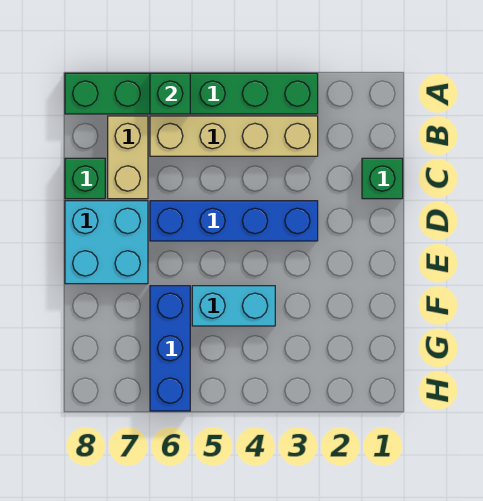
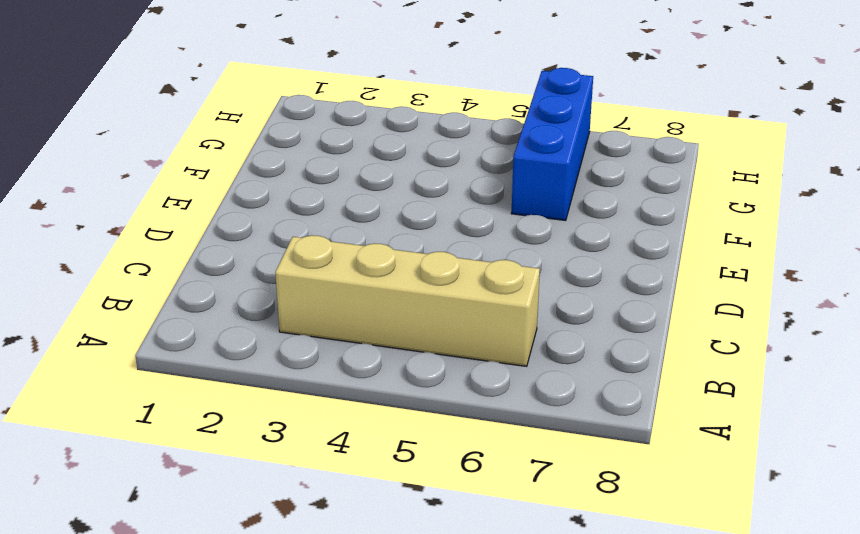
none -> green brick A3:A8 level 1
none -> tan brick B7:C7 level 1

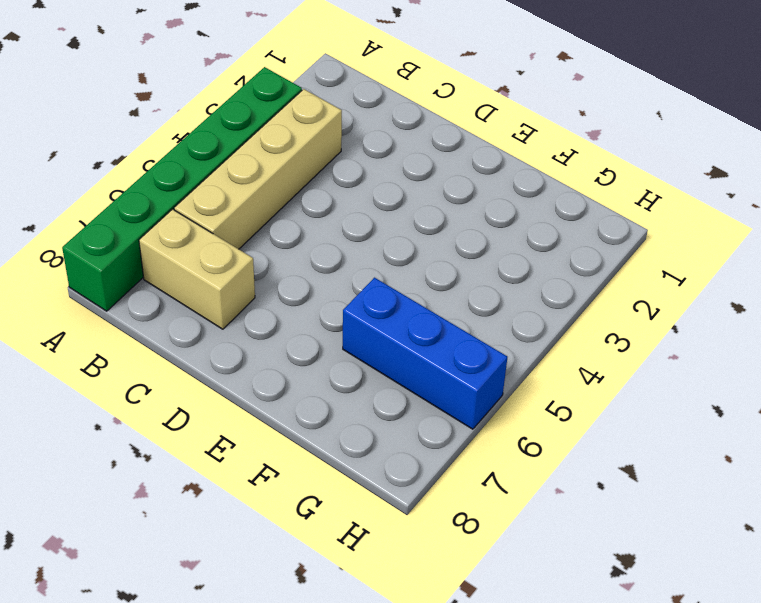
none -> green brick C1 level 1
none -> green brick C8 level 1

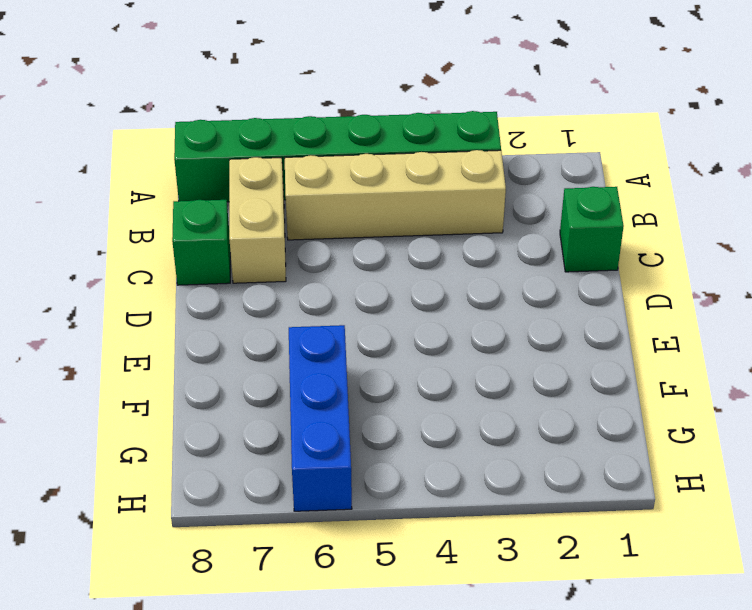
none -> blue brick D3:D6 level 1
none -> cyan brick D7:E8 level 1

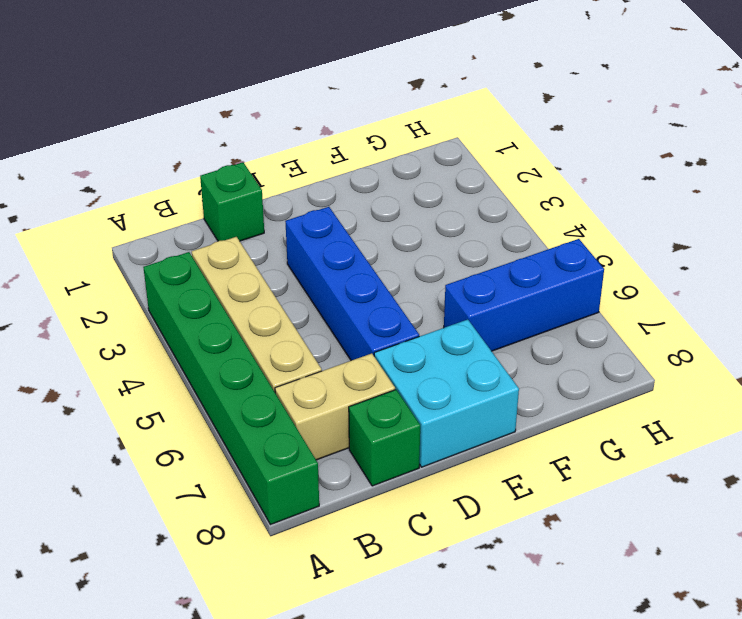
none -> cyan brick F4:F5 level 1
none -> green brick A6 level 2

